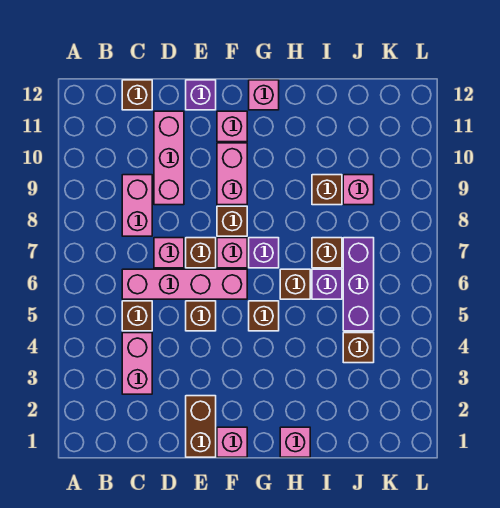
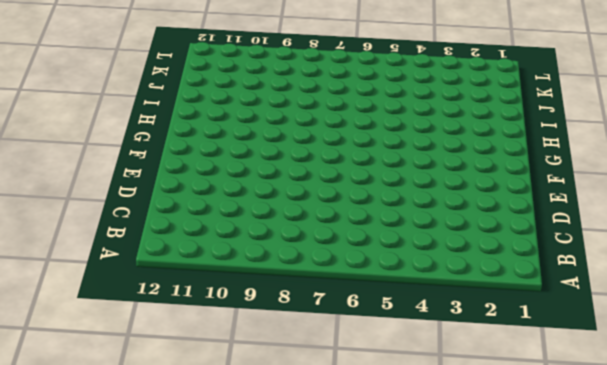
none -> pink brick C3:C4 level 1
none -> brown brick C5 level 1
none -> pink brick C6:F6 level 1

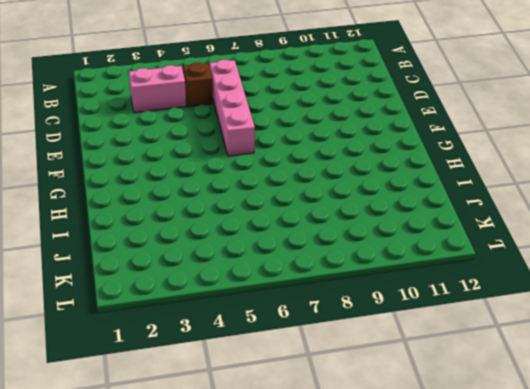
none -> pink brick C8:C9 level 1
none -> brown brick C12 level 1
none -> pink brick D7 level 1

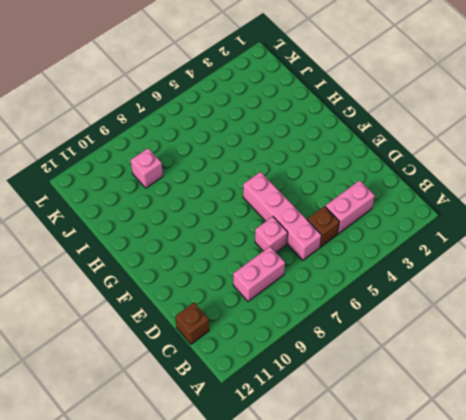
none -> pink brick D9:D11 level 1
none -> brown brick E1:E2 level 1
none -> brown brick E5 level 1

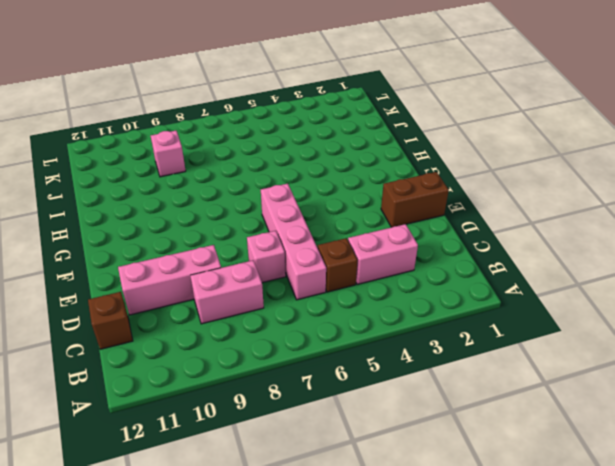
none -> brown brick E5 level 1
none -> brown brick E7 level 1
none -> purple brick E12 level 1

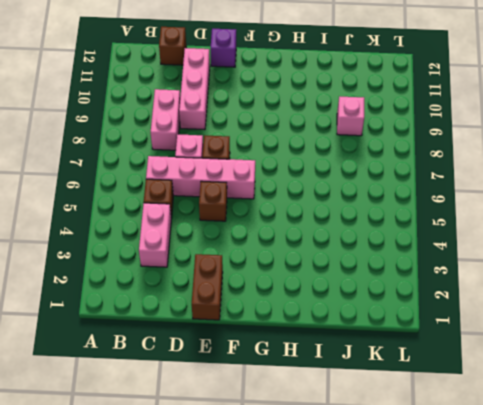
none -> pink brick F1 level 1
none -> pink brick F7 level 1
none -> brown brick F8 level 1

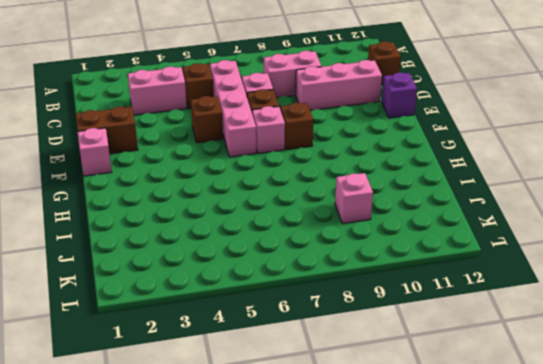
none -> pink brick F9:F10 level 1
none -> pink brick F11 level 1
none -> brown brick G5 level 1

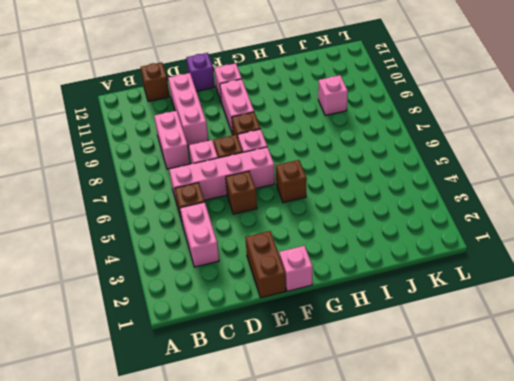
none -> purple brick G7 level 1
none -> pink brick G12 level 1
none -> pink brick H1 level 1

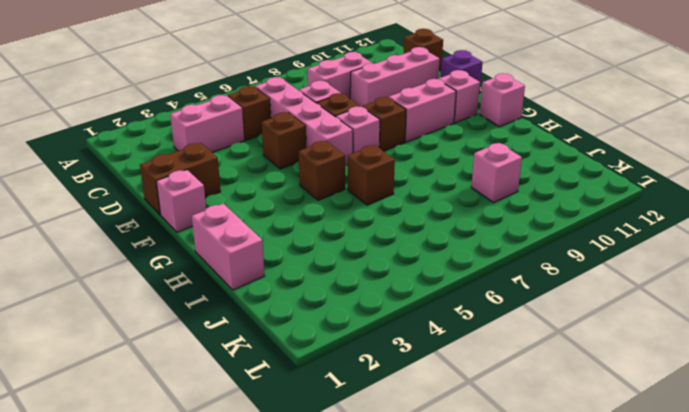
pink brick H1:I1 level 1 -> pink brick H1 level 1
none -> purple brick G7 level 1
none -> purple brick I6 level 1
none -> brown brick I7 level 1

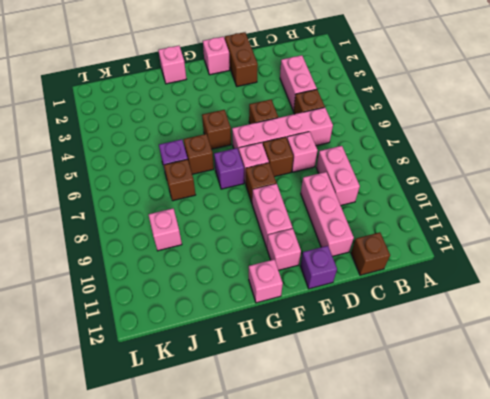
none -> brown brick I9 level 1
none -> brown brick J4 level 1
none -> purple brick J5:J7 level 1

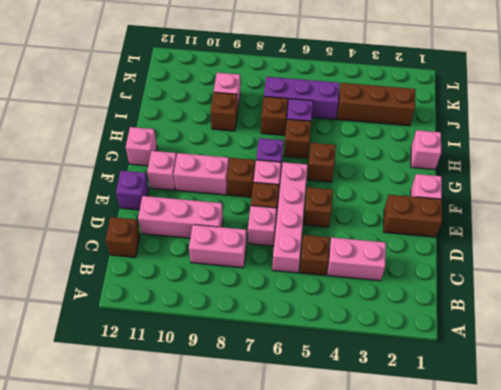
brown brick J2:J4 level 1 -> brown brick J4 level 1

